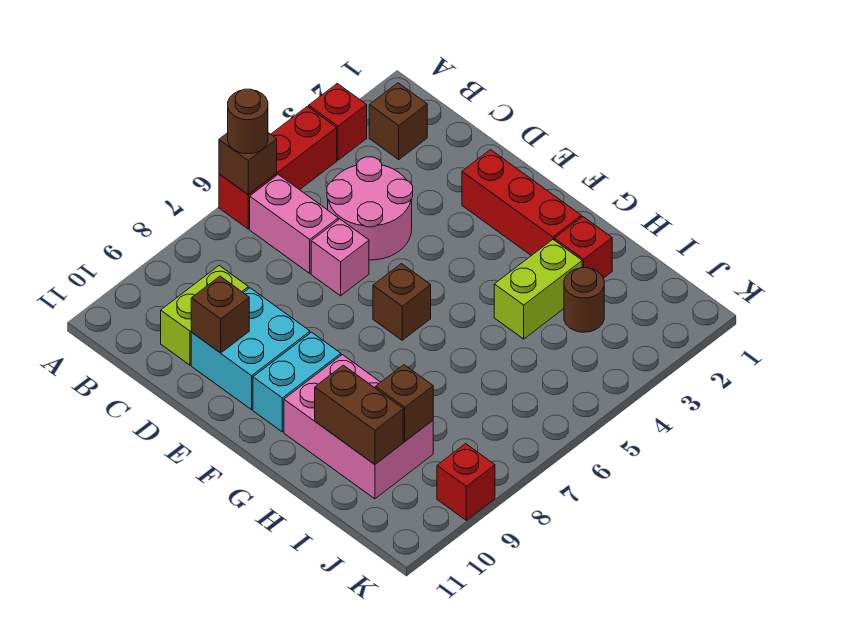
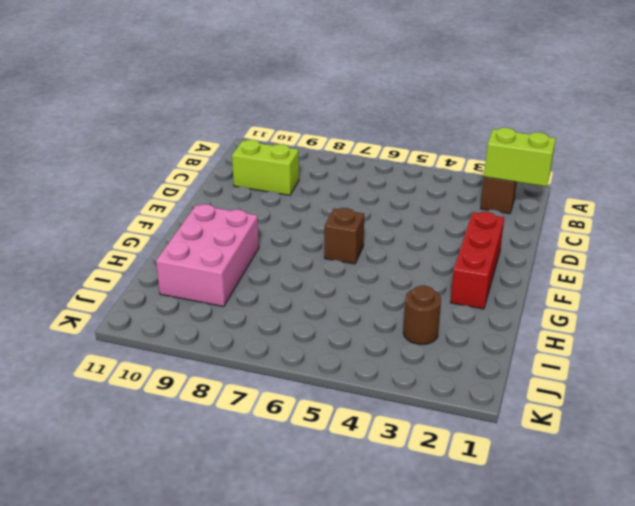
lime brick B1:B2 level 2 -> lime brick H3:H4 level 1
none -> red brick A3 level 1
none -> red brick A4:A6 level 1
none -> pink brick B6:C6 level 1

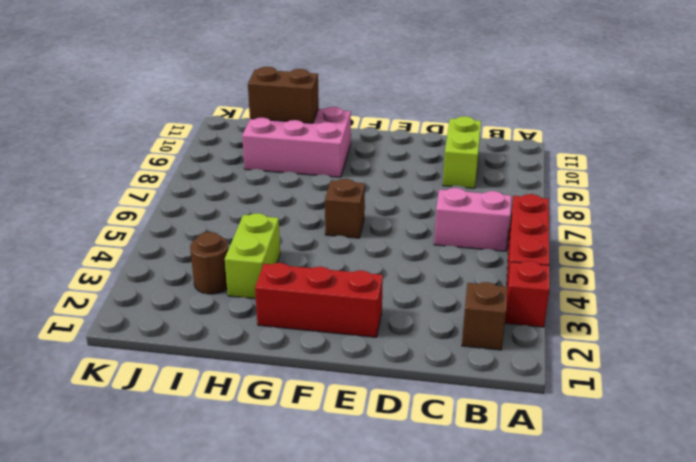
none -> pink round brick C4:D5 level 1
none -> pink brick D6 level 1
none -> cyan brick D9:E10 level 1

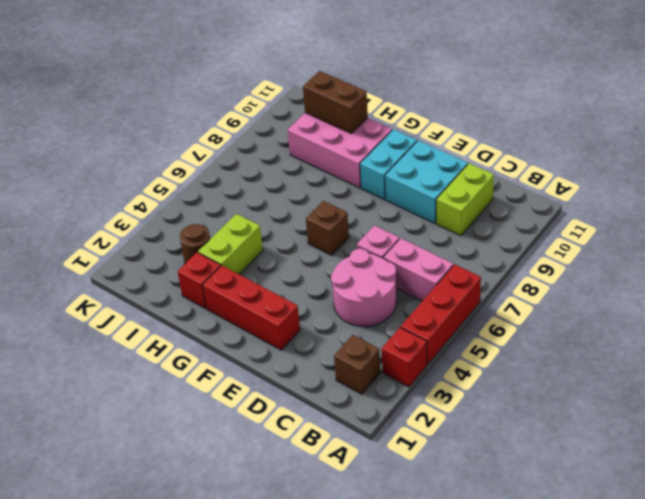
none -> red brick K9 level 1
none -> brown brick A6 level 2
none -> brown brick D10 level 2

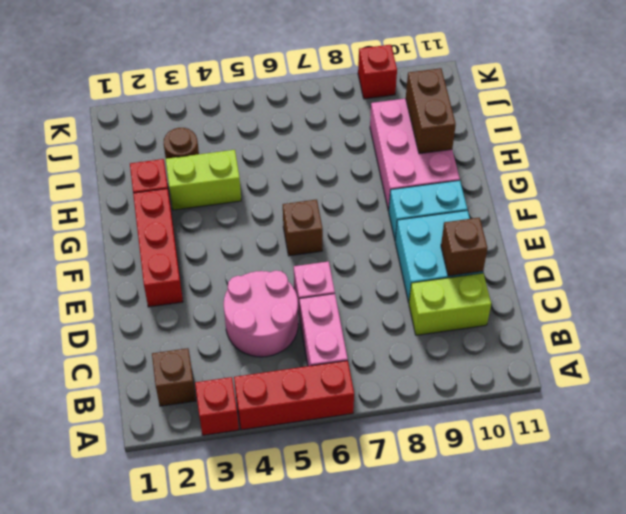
none -> brown brick A6 level 2
none -> brown brick I9 level 2
none -> brown round brick A6 level 3

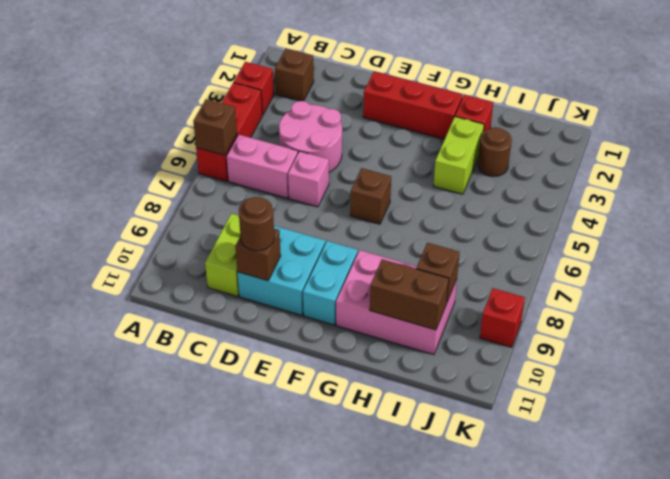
brown round brick D10 level 3 -> brown round brick A6 level 3

